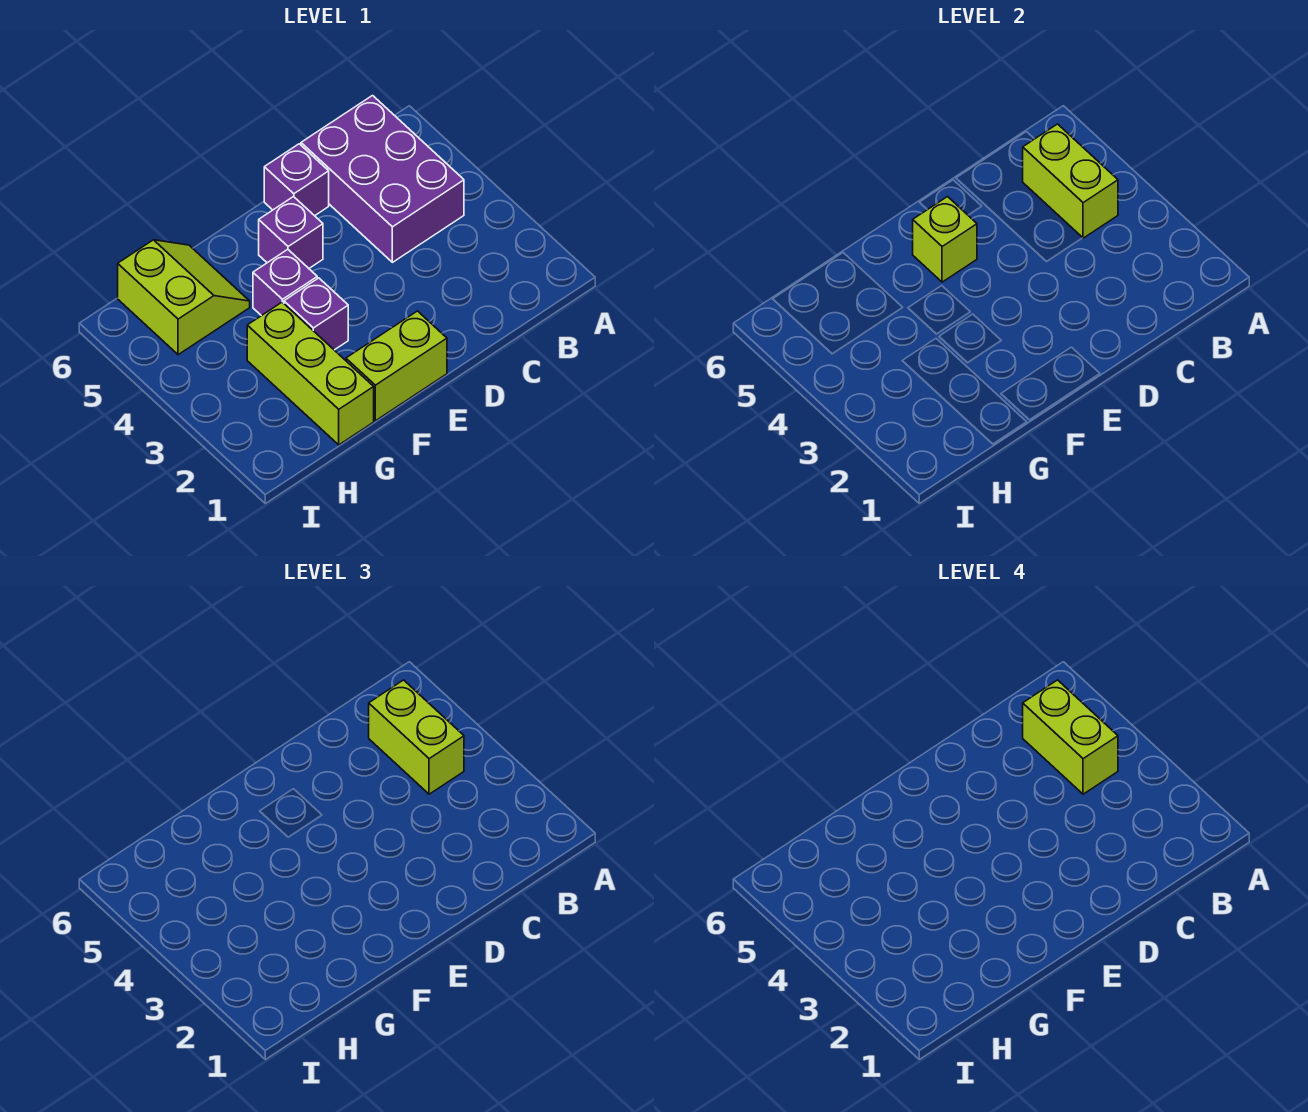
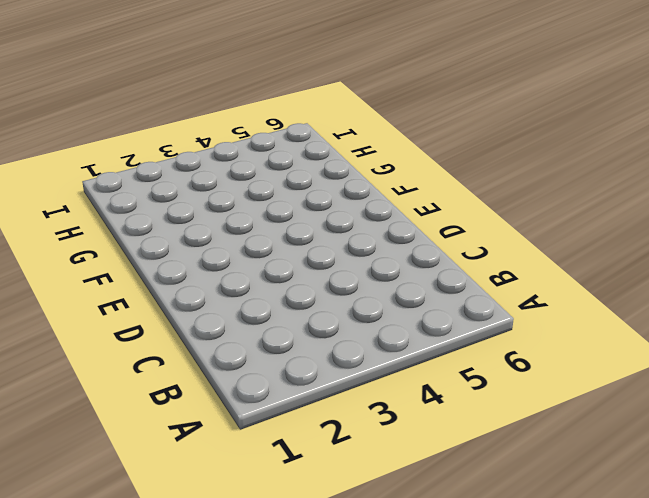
none -> purple brick B4:C6 level 1
none -> purple brick D6 level 1
none -> lime brick E1:F1 level 1

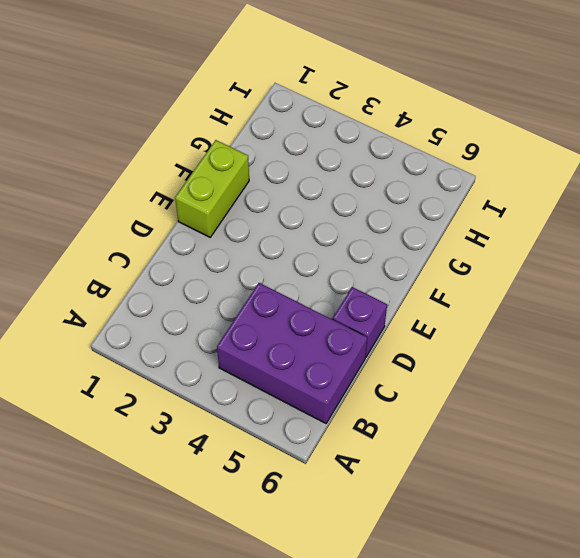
none -> purple brick E5 level 1
none -> purple brick F3 level 1
none -> purple brick F4 level 1

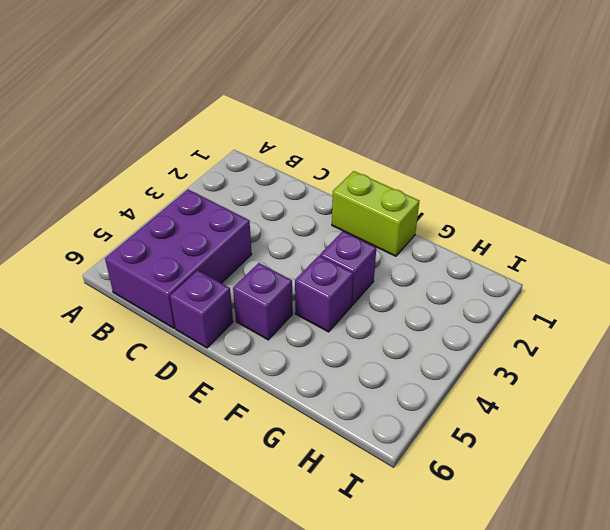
none -> lime brick G1:G3 level 1
none -> lime slope G5:H6 level 1 top H
none -> lime brick B4:B5 level 2

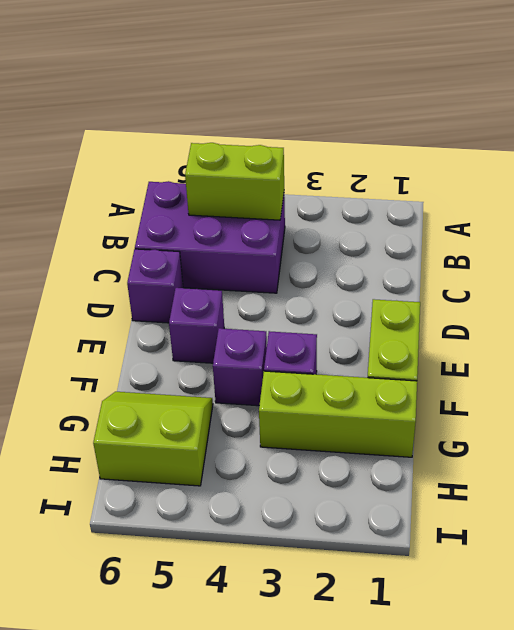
none -> lime brick E5 level 2
none -> lime brick B4:B5 level 3
none -> lime brick B4:B5 level 4

